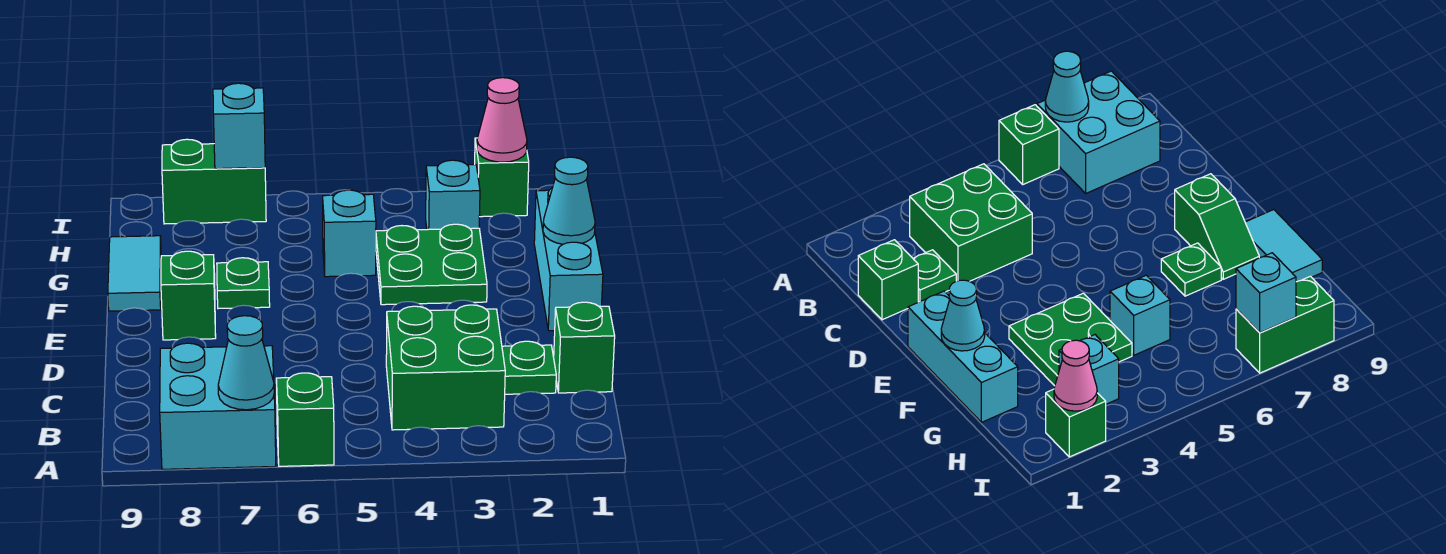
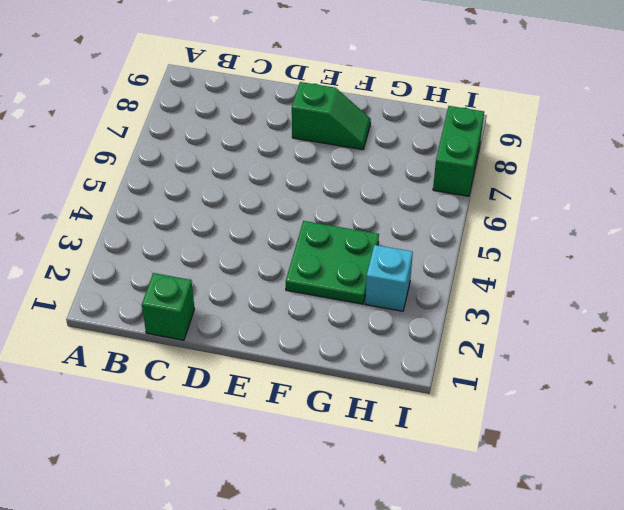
none -> green brick A6 level 1
none -> cyan brick A7:B8 level 1
none -> green brick B3:C4 level 1

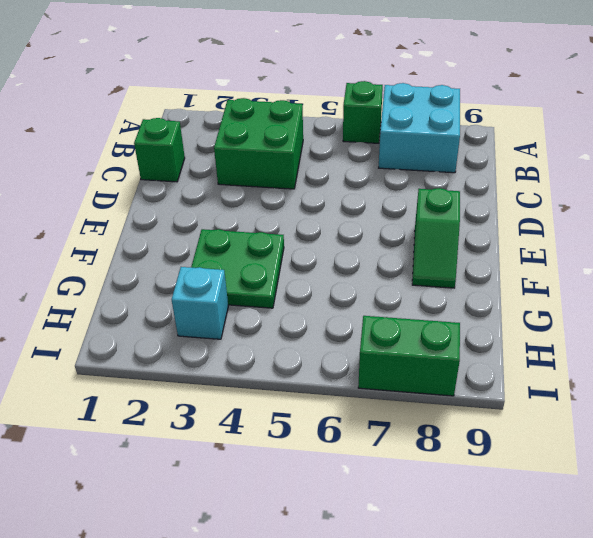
none -> green plate C2 level 1
none -> cyan brick E1:G1 level 1
none -> green plate F7 level 1

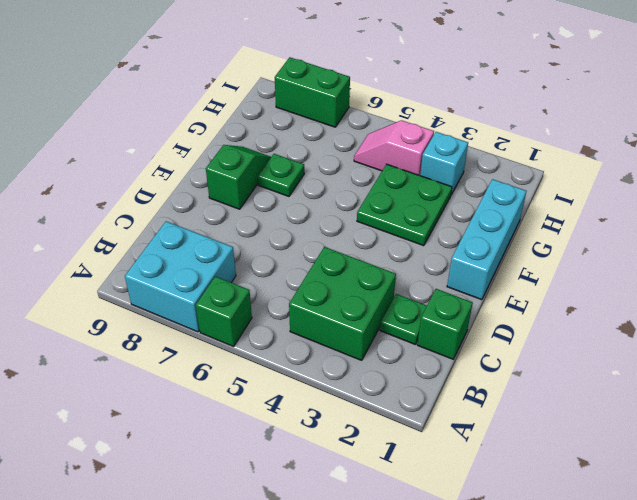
pink slope H4:H5 level 1 top 4 -> none
none -> cyan tile F9:G9 level 1
none -> cyan brick G5 level 1
none -> green brick I2 level 1

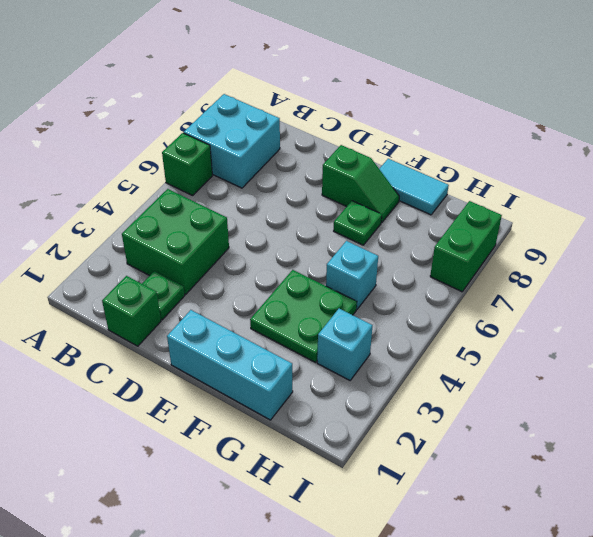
none -> green brick I2 level 1
none -> cyan cone A7 level 2
none -> cyan cone F1 level 2

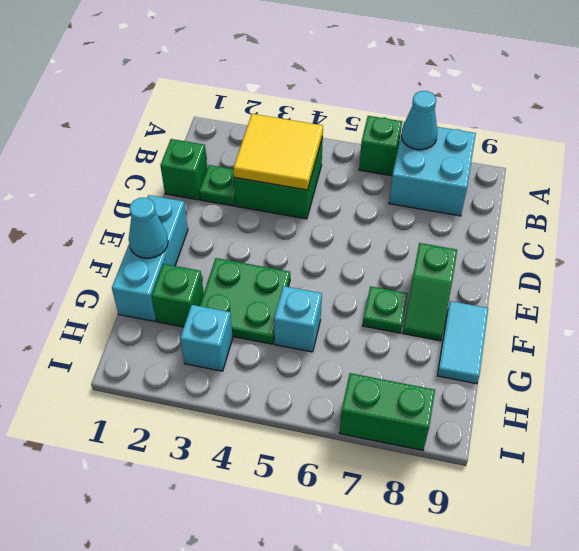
yellow tile B3:C4 level 2 -> none
green brick G2 level 1 -> green brick I2 level 1
none -> pink cone I2 level 2
none -> cyan brick I7 level 2

